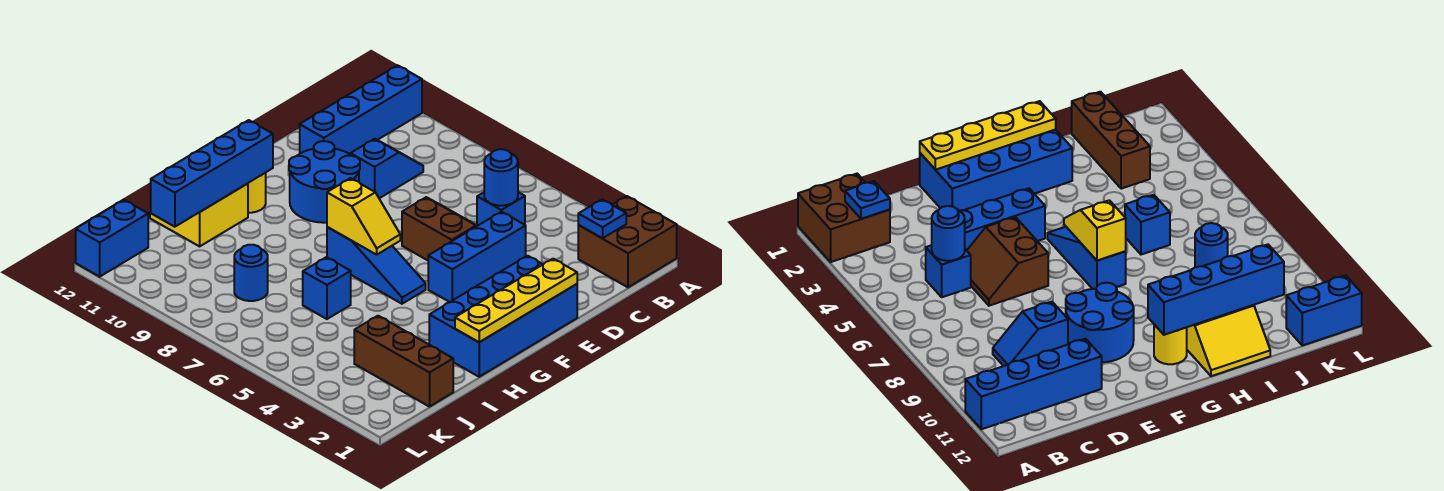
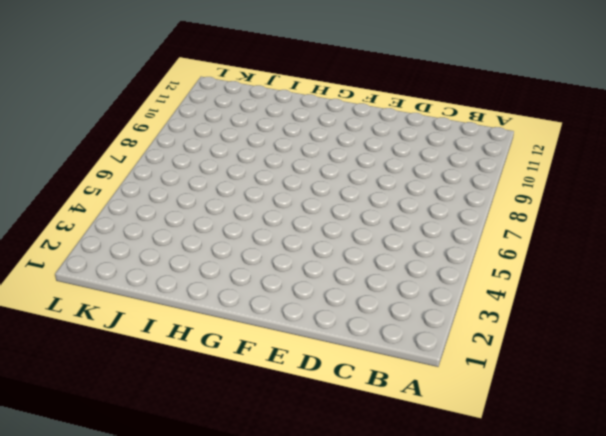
none -> brown brick A1:B2 level 1
none -> blue brick A11:D11 level 1
none -> blue brick C5 level 1

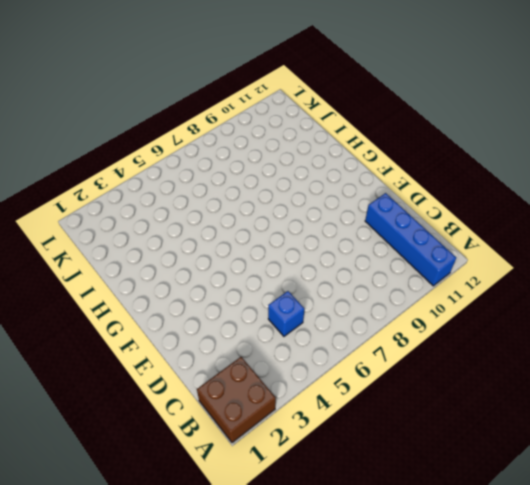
none -> blue slope C9:D9 level 1 top D
none -> blue brick D4:F4 level 1
none -> brown slope D5:E6 level 1 top E

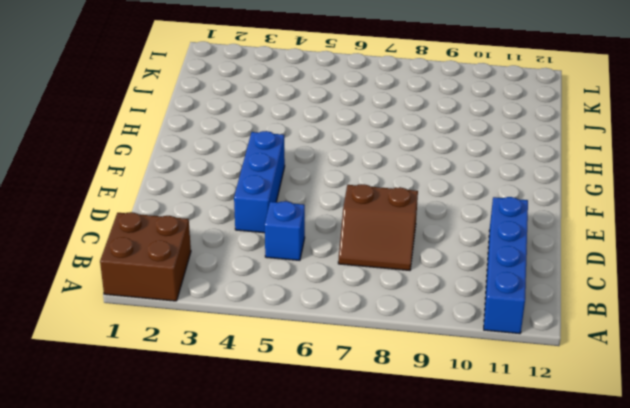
brown slope C7:D8 level 1 top D -> brown slope D5:E6 level 1 top E
none -> blue slope C9:D9 level 1 top D
none -> blue brick E1:H2 level 1
none -> blue round brick E9:F10 level 1

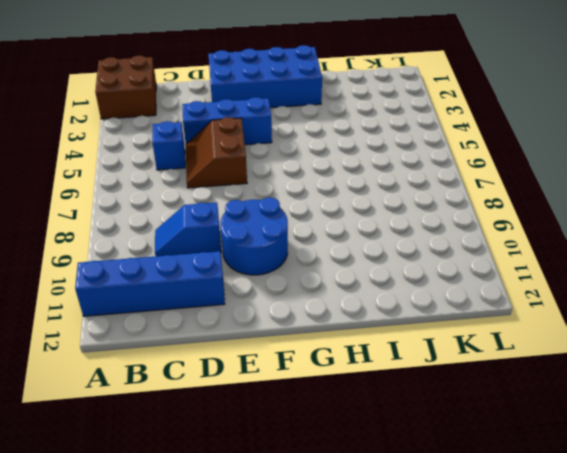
none -> blue slope G5:G7 level 1 top 7
none -> yellow round brick G11 level 1
none -> yellow slope H11:I12 level 1 top 11

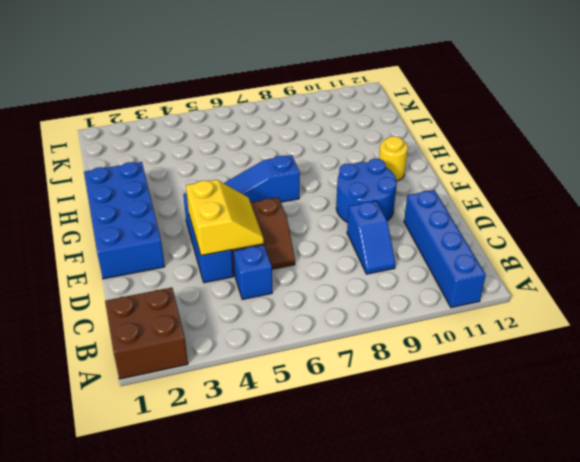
yellow slope D4:E5 level 2 top 4 -> yellow slope H11:I12 level 1 top 11
none -> blue brick I6 level 1
none -> brown brick J1:J3 level 1
none -> blue round brick J8 level 1

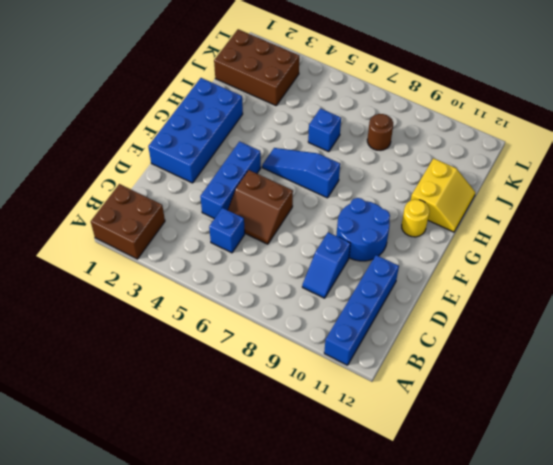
brown brick J1:K3 level 1 -> brown brick J1:J3 level 1
brown round brick J8 level 1 -> blue round brick J8 level 1
none -> blue brick K12:L12 level 1
none -> blue plate B2 level 2
none -> blue round brick C5 level 2

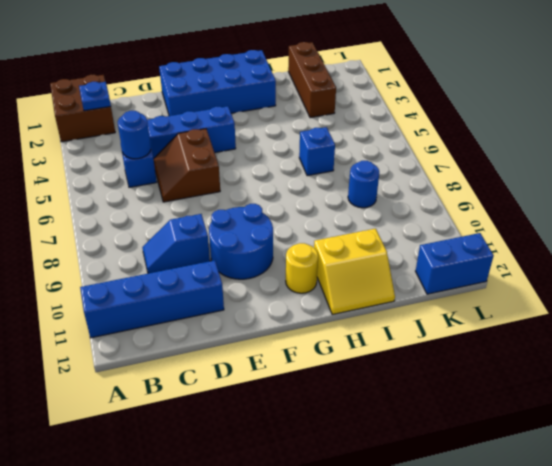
none -> blue slope G5:G7 level 1 top 7
none -> yellow plate E1:H1 level 2
none -> yellow slope G6:G7 level 2 top 7

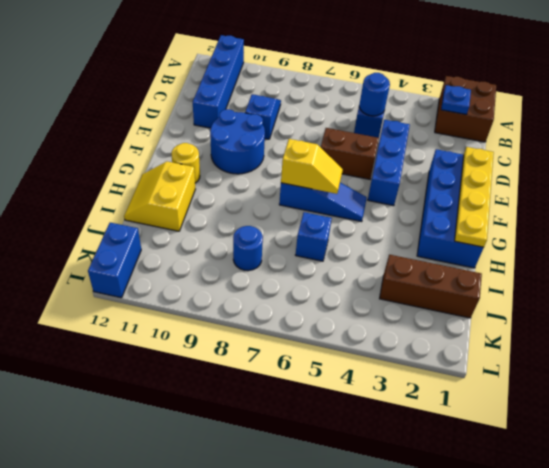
none -> blue brick G11:J11 level 2

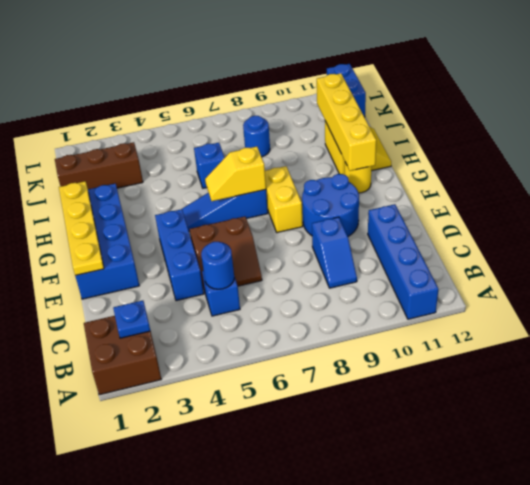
yellow brick F8:G8 level 1 -> none
yellow brick G11:J11 level 2 -> blue brick G11:J11 level 2

